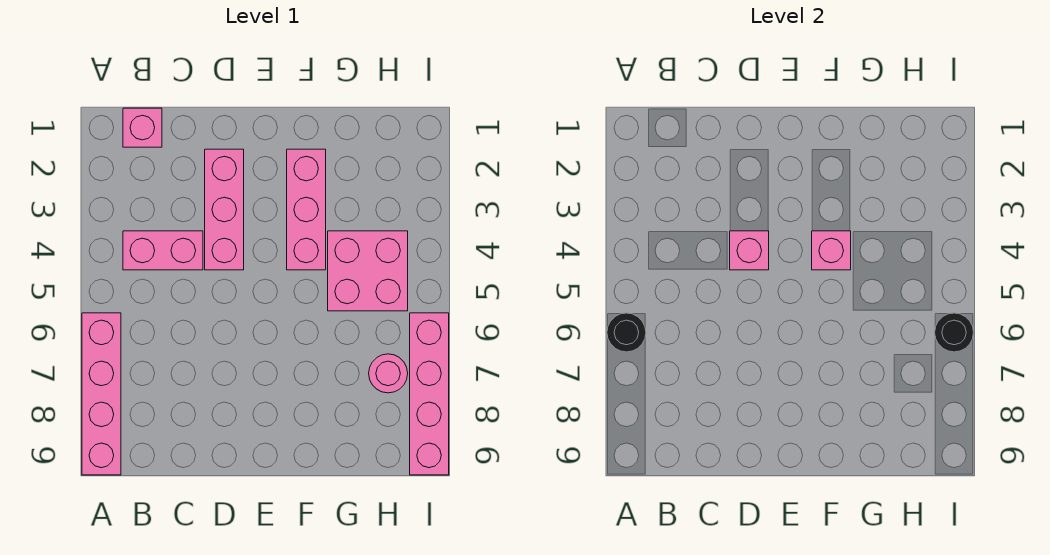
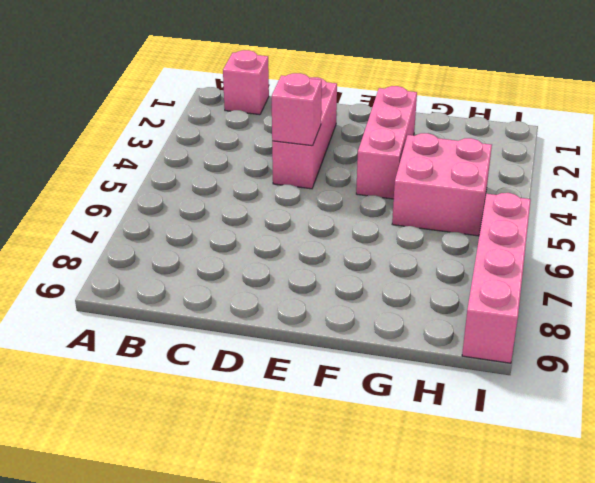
none -> pink brick A6:A9 level 1
none -> pink brick B4:C4 level 1
none -> pink round brick H7 level 1

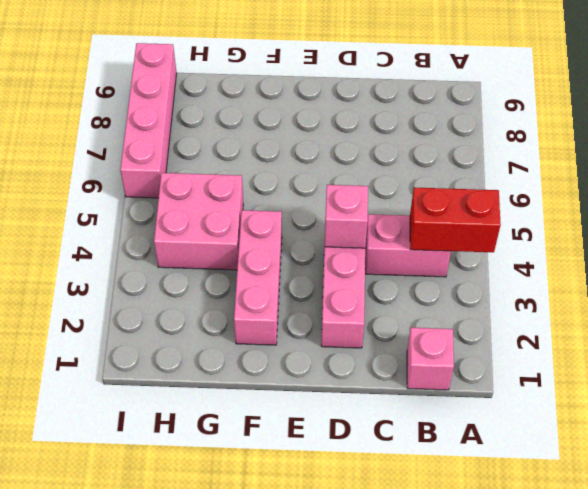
red brick A4:B4 level 2 -> none
none -> pink brick A6:A9 level 1
none -> pink round brick H7 level 1
none -> black round brick A6 level 2

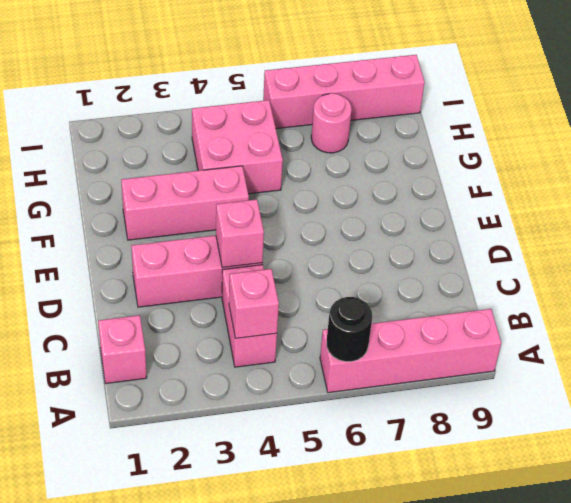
pink brick B4 level 2 -> pink brick F4 level 2
none -> black round brick I6 level 2

